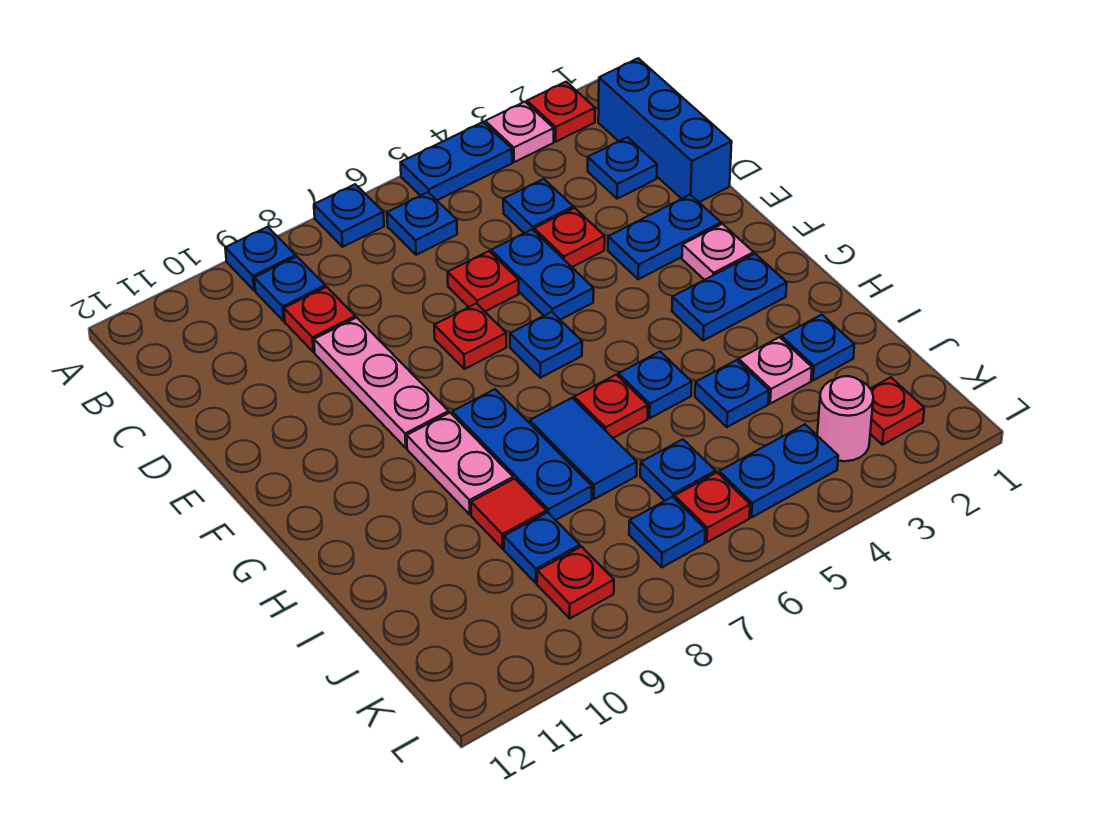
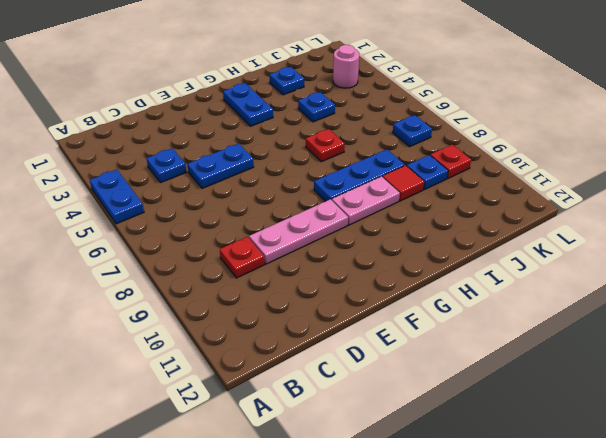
none -> red plate A2 level 1
none -> pink plate A3 level 1
none -> blue plate A7 level 1
none -> blue plate A9 level 1

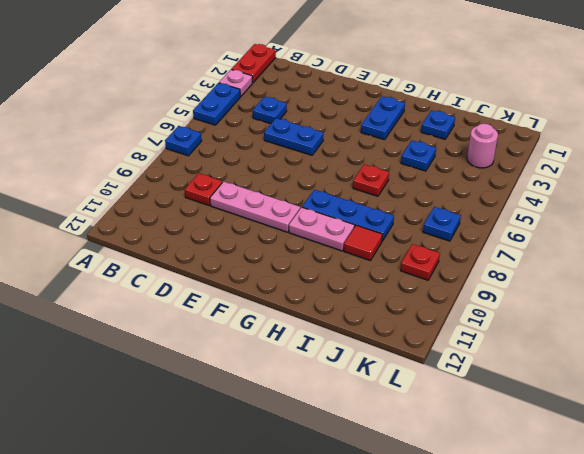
red plate A1:A2 level 1 -> red plate A2 level 1
none -> blue plate A9 level 1
none -> blue brick B1:D1 level 1
none -> blue plate B6 level 1
none -> blue plate B9 level 1

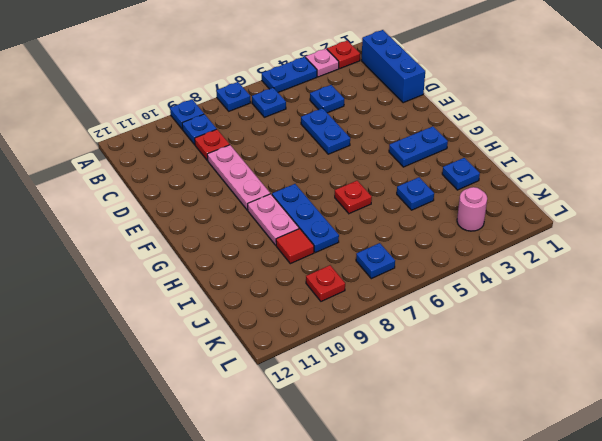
none -> blue plate C2 level 1
none -> red plate D4 level 1
none -> red plate D6 level 1
none -> blue plate E2:E3 level 1

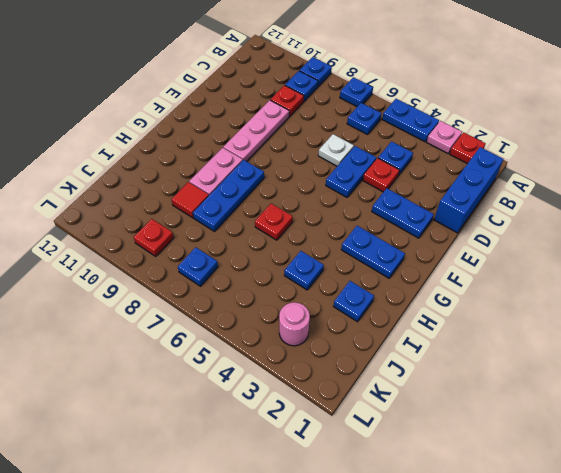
white plate D6 level 1 -> red plate D6 level 1
none -> blue plate C2 level 1
none -> red plate E7 level 1
none -> pink plate F2 level 1
none -> blue plate F6 level 1

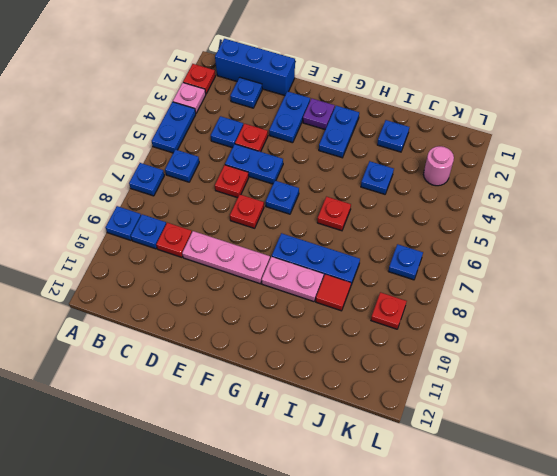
purple plate F2 level 1 -> pink plate F2 level 1
none -> blue plate H5 level 1
none -> blue tile H7:I7 level 1
none -> pink plate I3 level 1
none -> blue plate J6 level 1

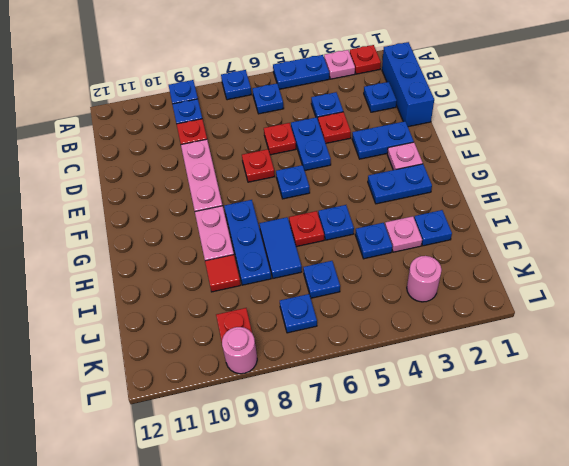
pink round brick L9 level 1 -> none
none -> blue plate J9 level 1
none -> red plate K2 level 1
none -> blue plate K4:K5 level 1
none -> red plate K6 level 1

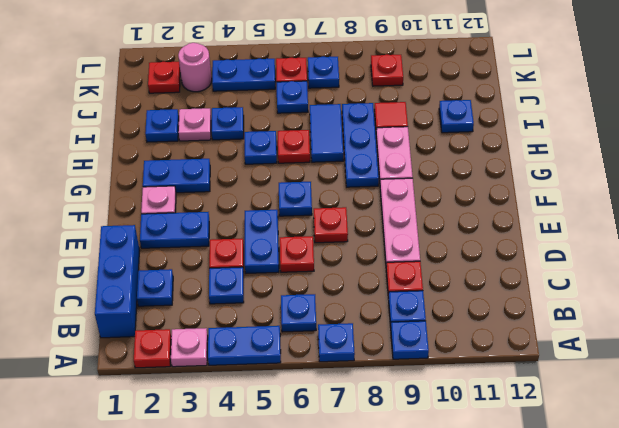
blue plate I11 level 1 -> blue plate J9 level 1

